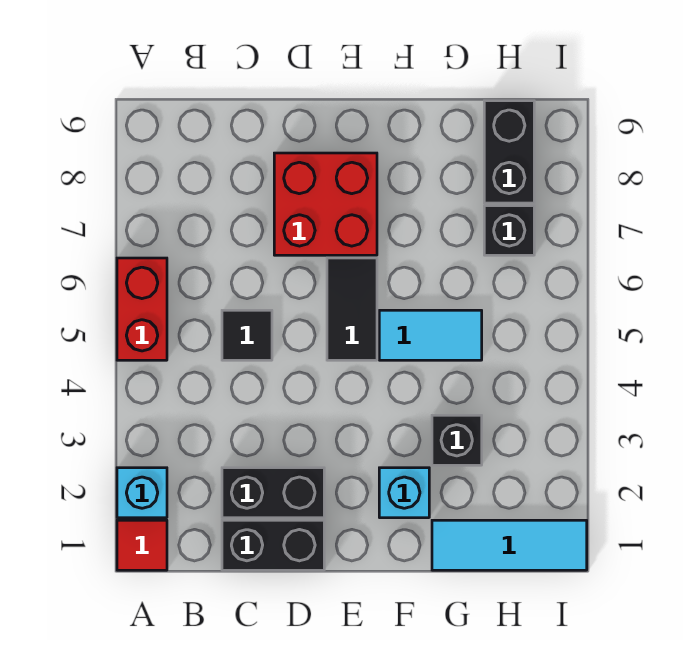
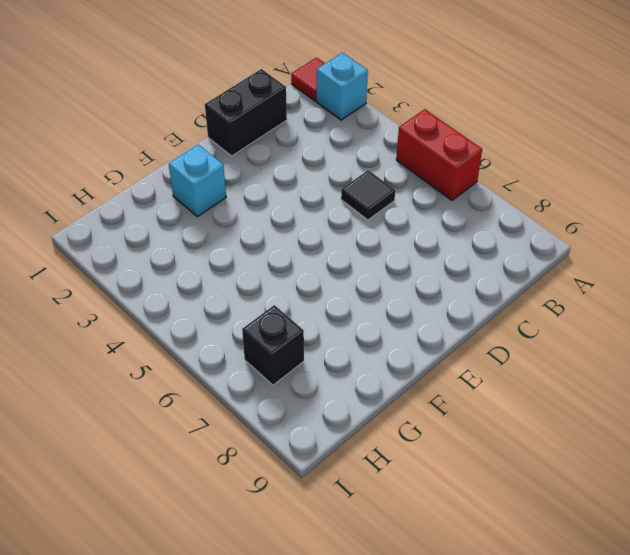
none -> black brick C2:D2 level 1
none -> red brick D7:E8 level 1
none -> black tile E5:E6 level 1

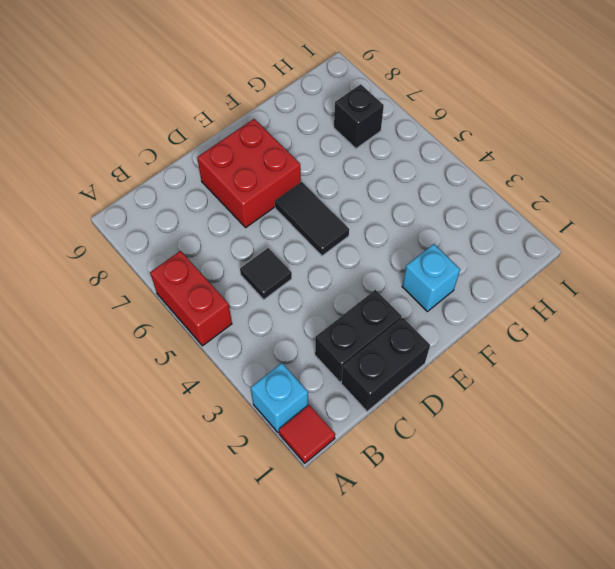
none -> cyan tile F5:G5 level 1
none -> cyan tile G1:I1 level 1
none -> black brick G3 level 1

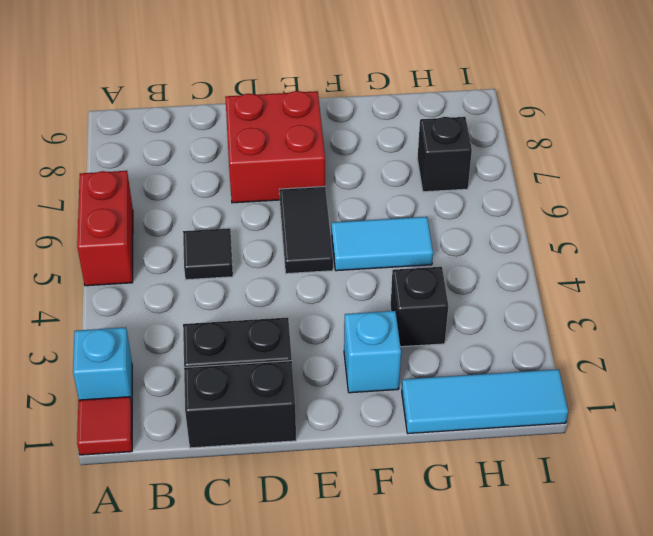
none -> black brick H8:H9 level 1

